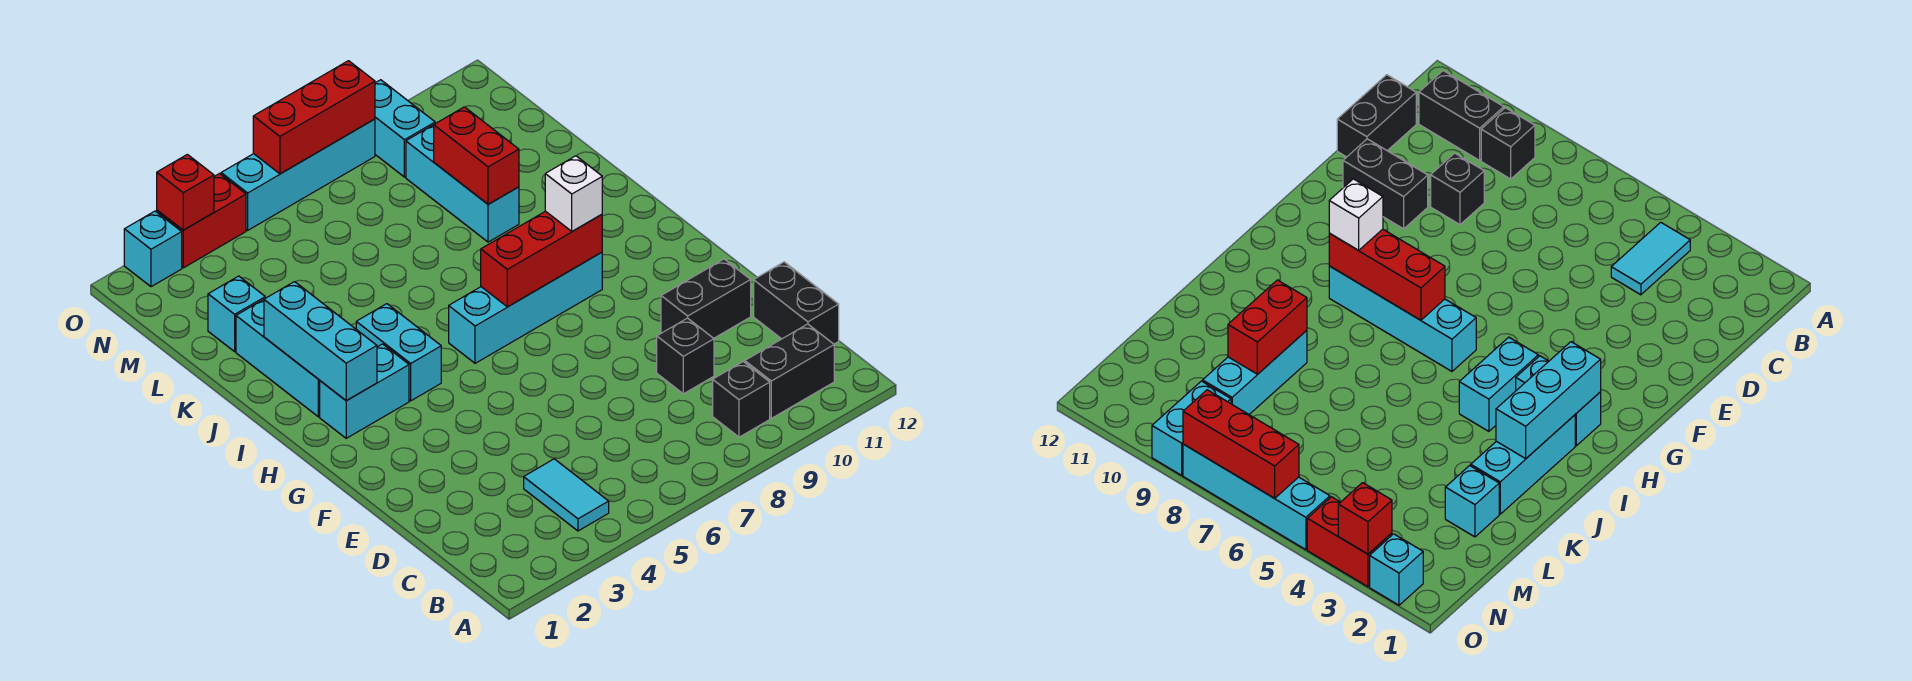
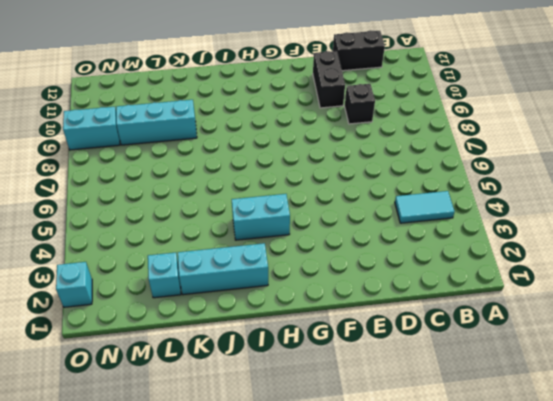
none -> black brick B9 level 1
none -> black brick B10:B11 level 1
none -> cyan brick H2:H3 level 1

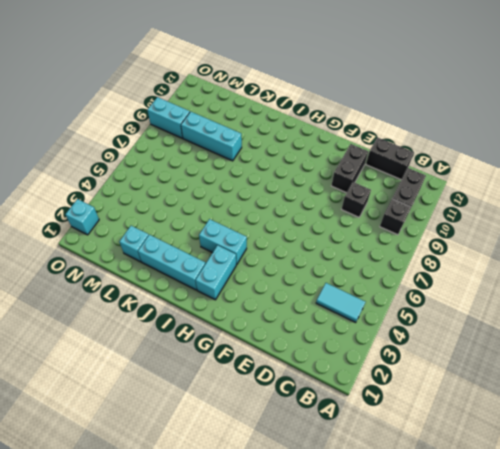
none -> cyan brick H6:H9 level 1
none -> red brick O3:O4 level 1
none -> cyan brick O5:O8 level 1

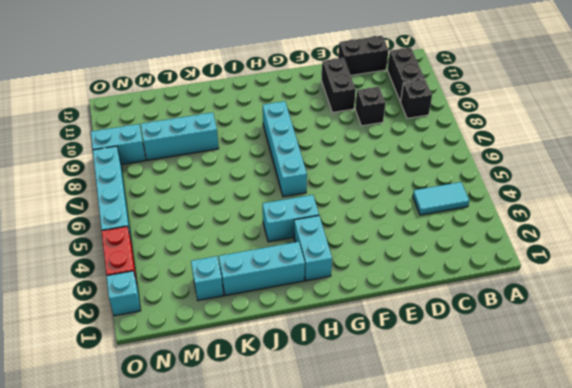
none -> cyan brick H2:J2 level 2
none -> red brick H7:H9 level 2
none -> red brick K9:L9 level 2

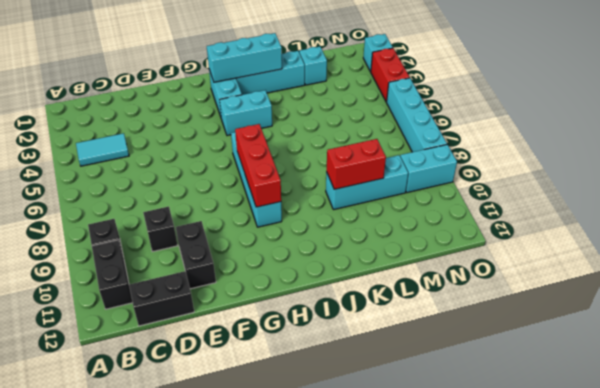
none -> red brick O3 level 2
none -> red brick O6:O8 level 2
none -> white brick H9 level 3

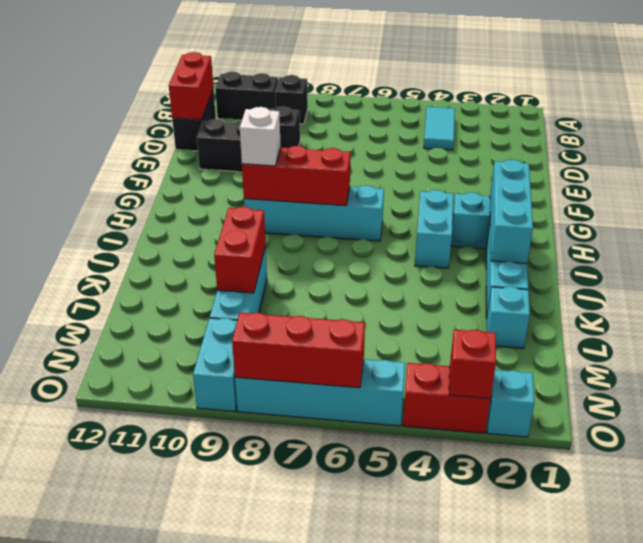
red brick C12:D12 level 2 -> none

